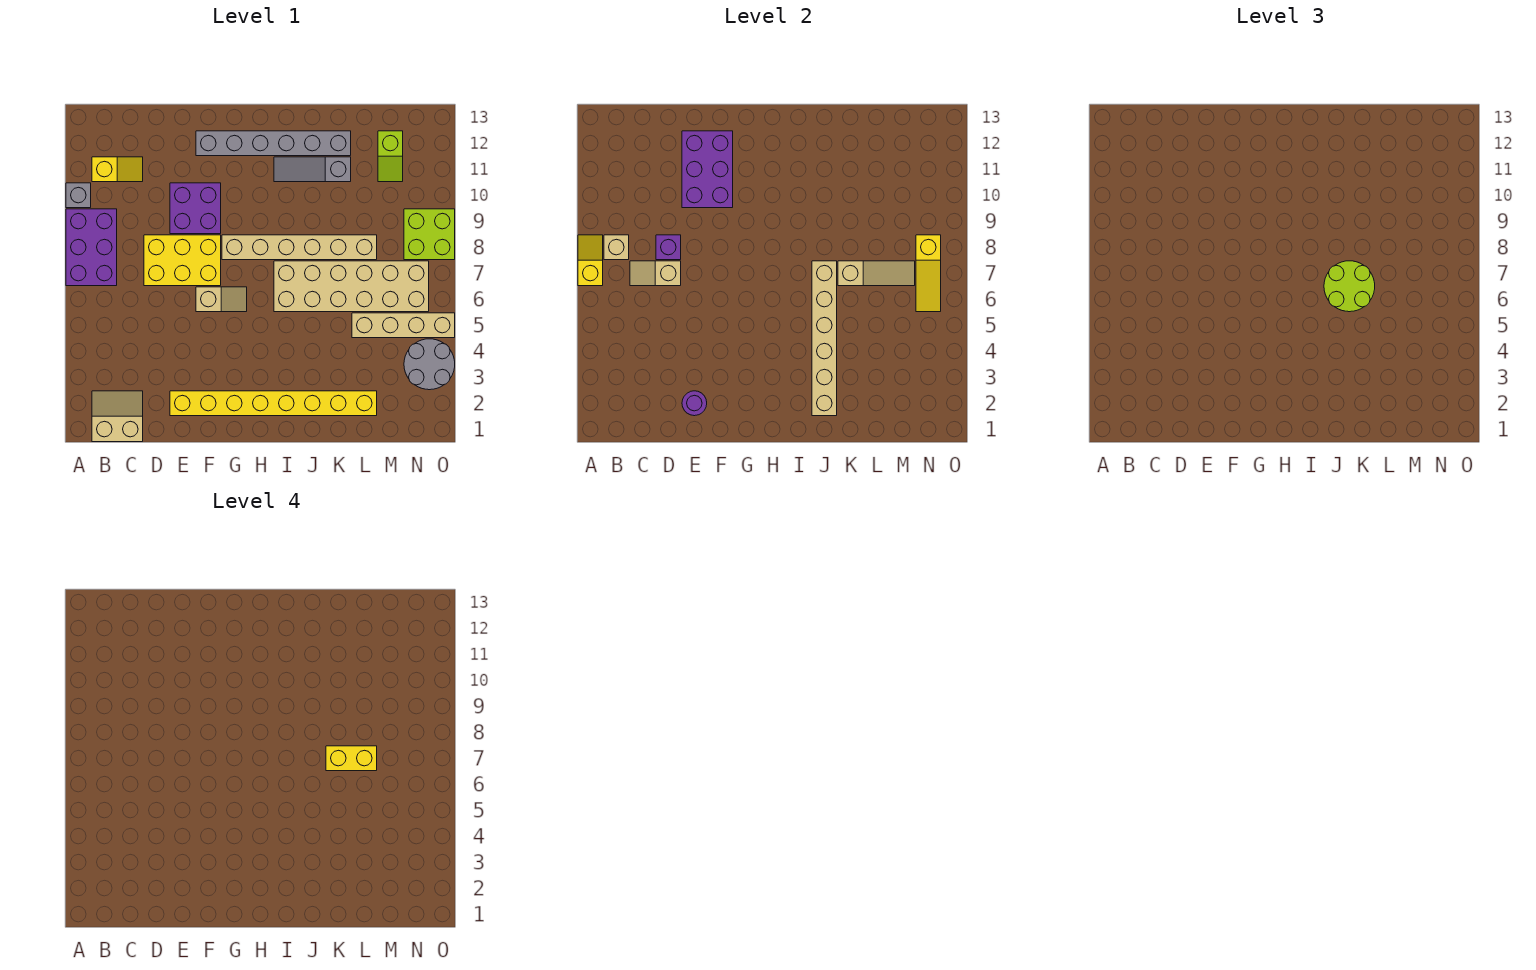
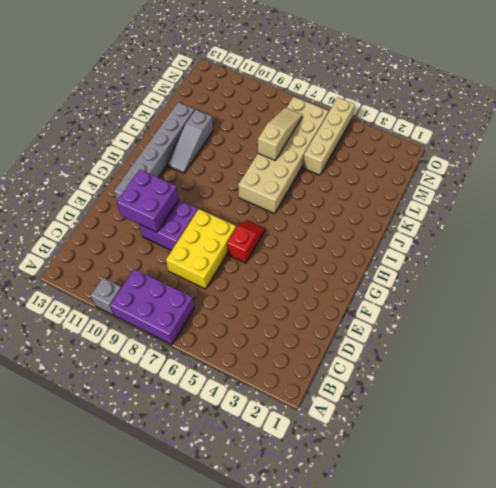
purple brick E10:F11 level 2 -> purple brick E10:F12 level 2
red slope F6:G6 level 1 top F -> tan slope F6:G6 level 1 top F
none -> tan slope B1:C2 level 1 top 1
none -> yellow slope B11:C11 level 1 top B
none -> yellow brick E2:L2 level 1

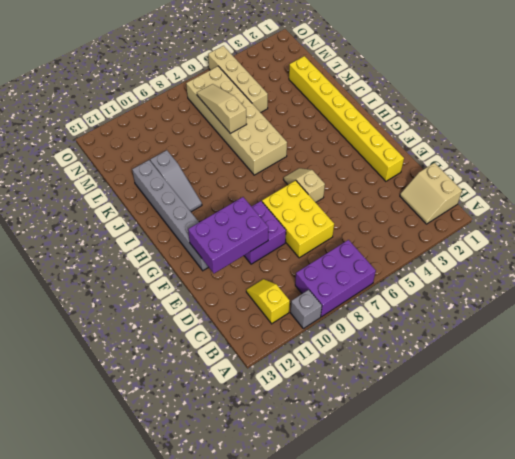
none -> tan brick G8:L8 level 1
none -> lime slope M11:M12 level 1 top 12
none -> grey round brick N3:O4 level 1

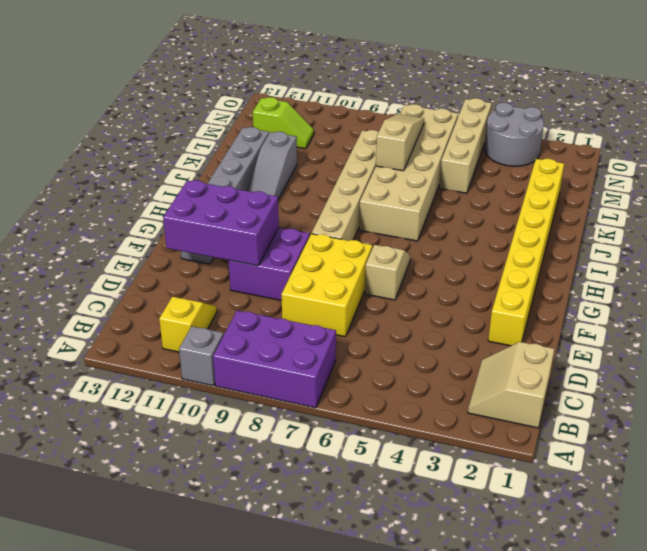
none -> lime brick N8:O9 level 1
none -> yellow slope A7:A8 level 2 top 7
none -> tan brick B8 level 2

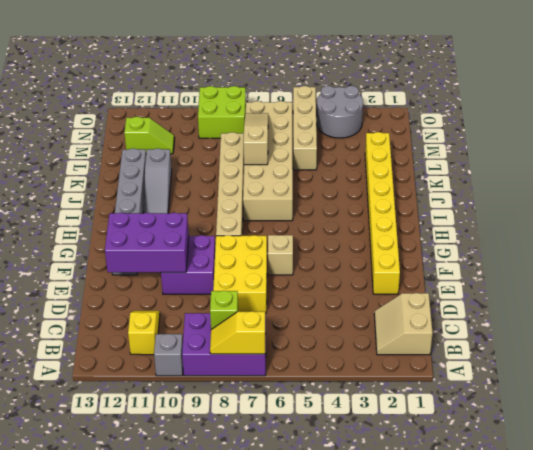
lime brick B8 level 2 -> tan brick B8 level 2
none -> tan slope C7:D7 level 2 top D
none -> purple brick D8 level 2
none -> purple round brick E2 level 2

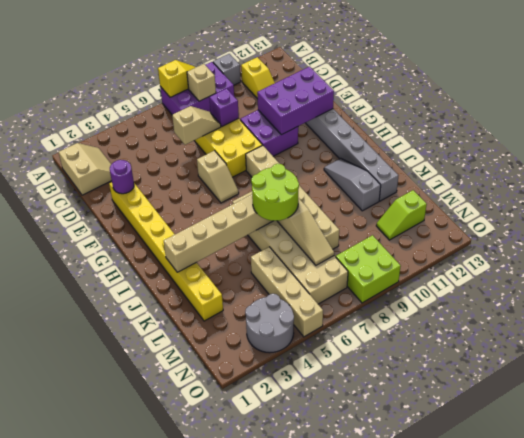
tan slope D6:D7 level 2 top 6 -> tan slope C7:D7 level 2 top D
none -> yellow slope N6:N8 level 2 top 8
none -> yellow brick K7:L7 level 4

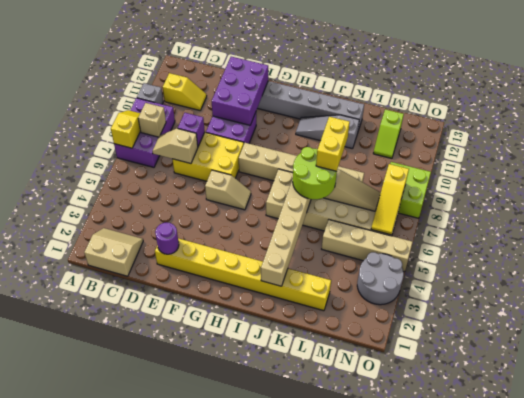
yellow brick K7:K8 level 4 -> yellow brick K7:L7 level 4

